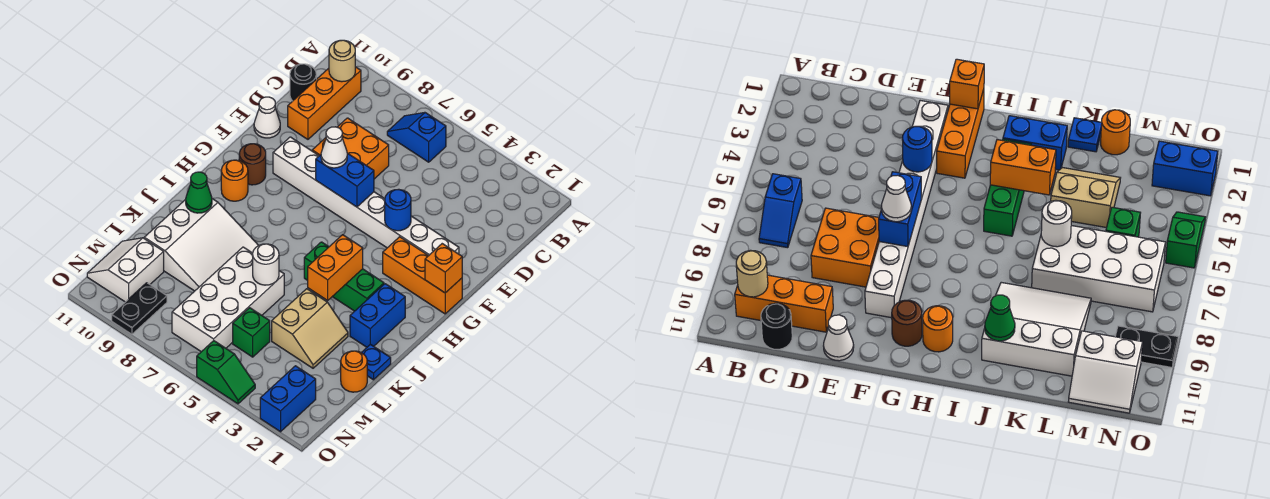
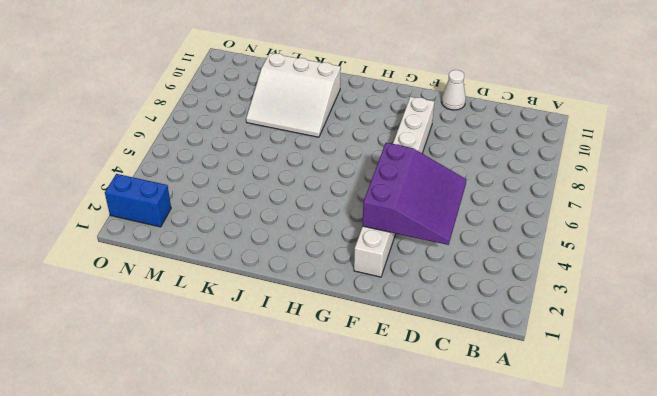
purple slope D3:F5 level 2 top F -> blue round brick F4 level 2
none -> blue slope B6:B7 level 1 top 6
none -> orange brick B10:D10 level 1
none -> black round brick C11 level 1

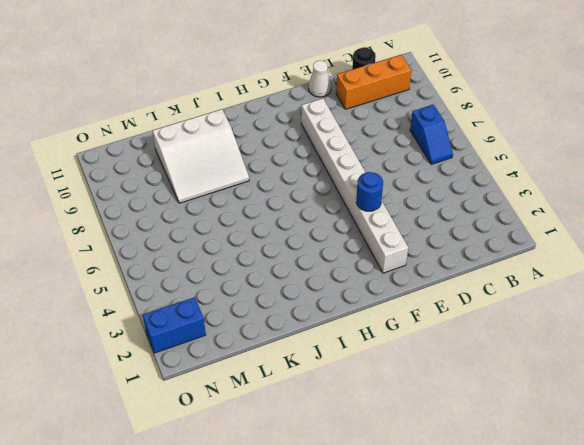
blue slope B6:B7 level 1 top 7 -> blue slope B6:B7 level 1 top 6
none -> orange brick D7:E8 level 1
none -> orange brick G1:G3 level 1
none -> brown round brick G10 level 1

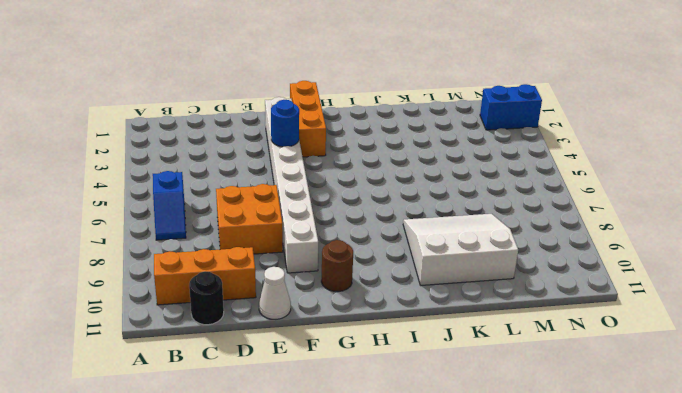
none -> orange round brick H10 level 1
none -> blue brick I2:J2 level 1
none -> green brick I3:I5 level 1

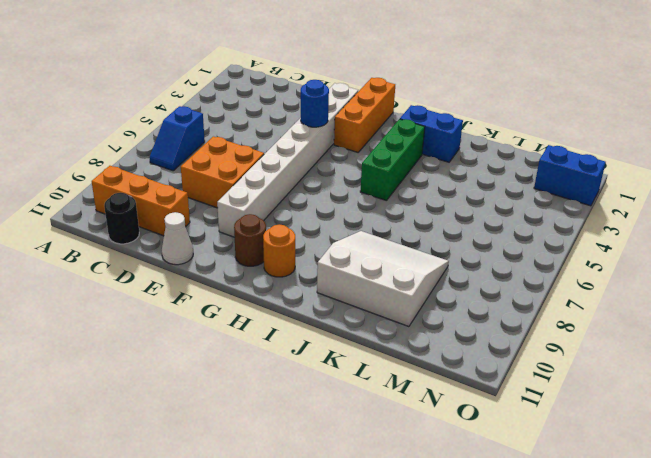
none -> blue plate K1 level 1
none -> tan slope K3:L4 level 1 top 4
none -> white brick K6:N7 level 1

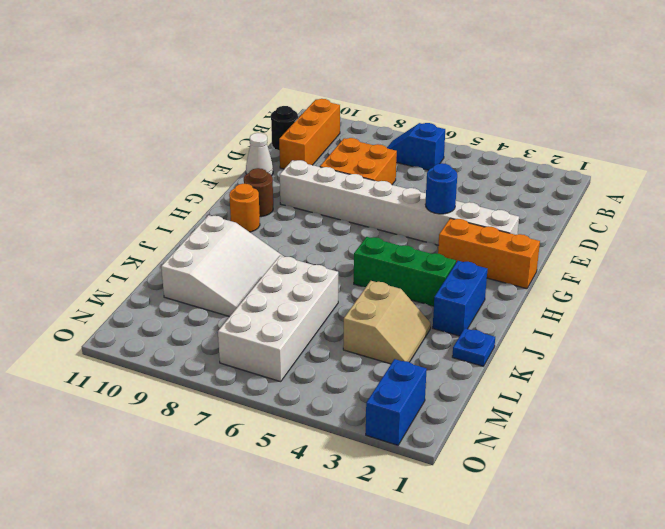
none -> orange round brick L1 level 1
none -> green brick M5 level 1
none -> white slope M10:N11 level 1 top 10

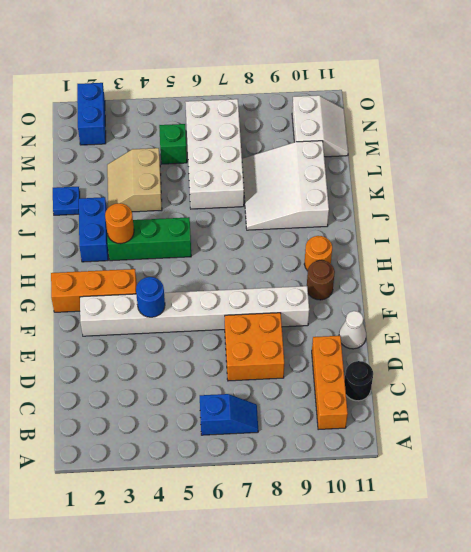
orange round brick I3 level 2 -> orange round brick L1 level 1
none -> black plate N9:O9 level 1
none -> green slope O4:O5 level 1 top 5
none -> tan round brick B10 level 2

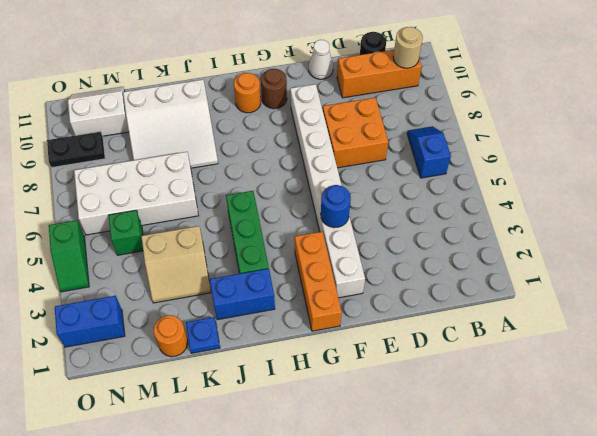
none -> blue brick F6:F7 level 2
none -> orange brick G1 level 2
none -> orange brick I4:J4 level 2

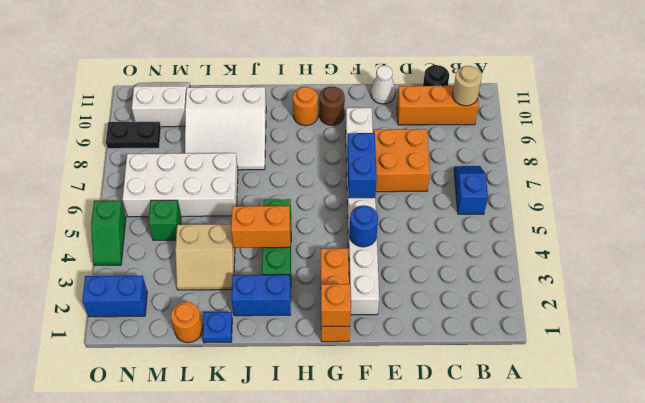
none -> green cone J10 level 2
none -> white round brick K6 level 2
none -> white cone F7 level 3

